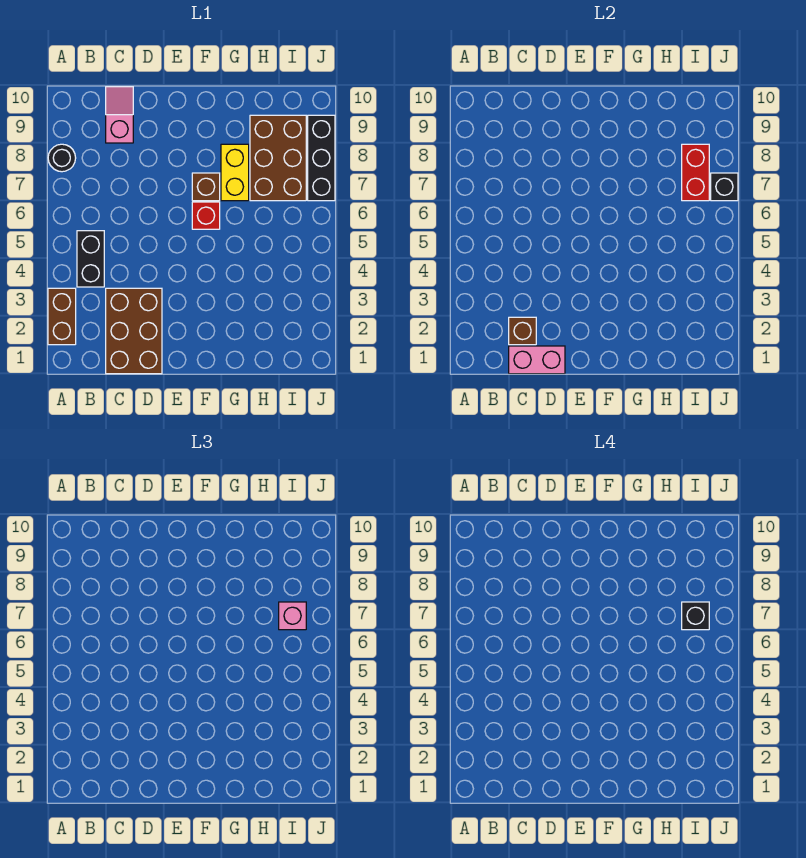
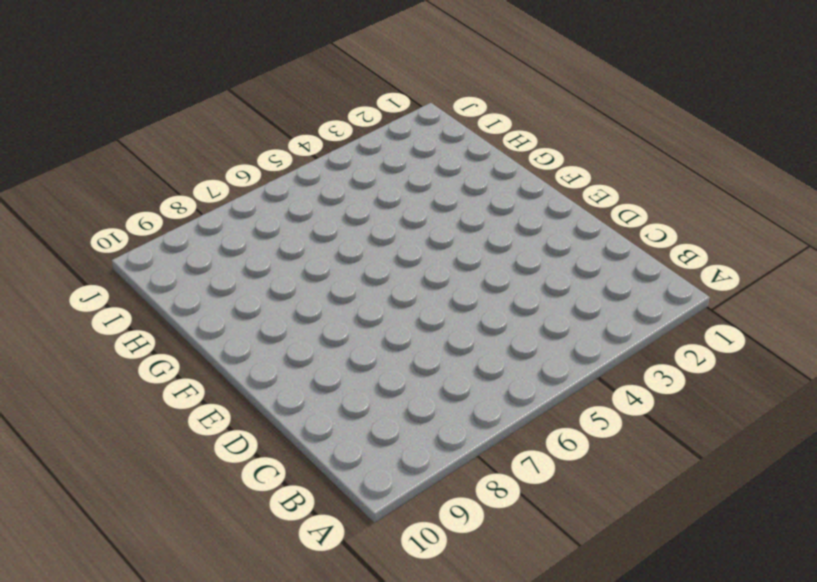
none -> brown brick A2:A3 level 1
none -> black round brick A8 level 1
none -> black brick B4:B5 level 1

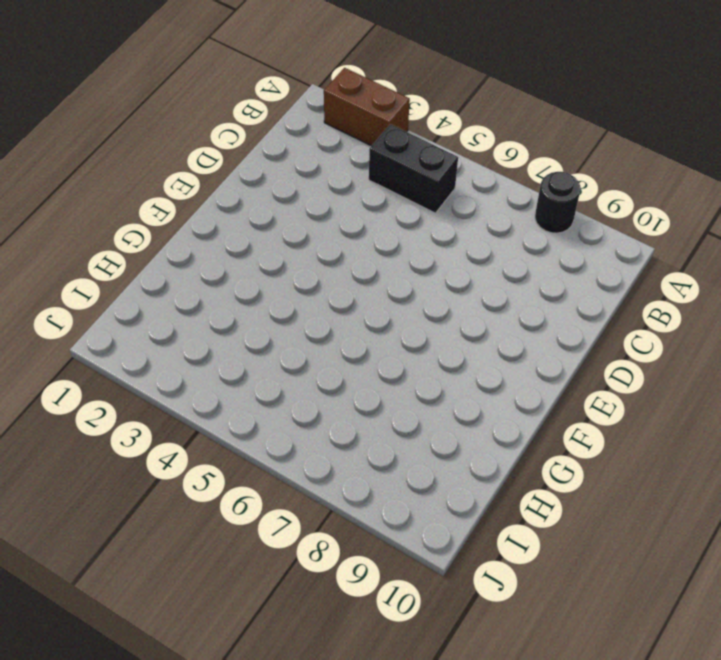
none -> brown brick C1:D3 level 1
none -> pink slope C9:C10 level 1 top 9
none -> red brick F6 level 1

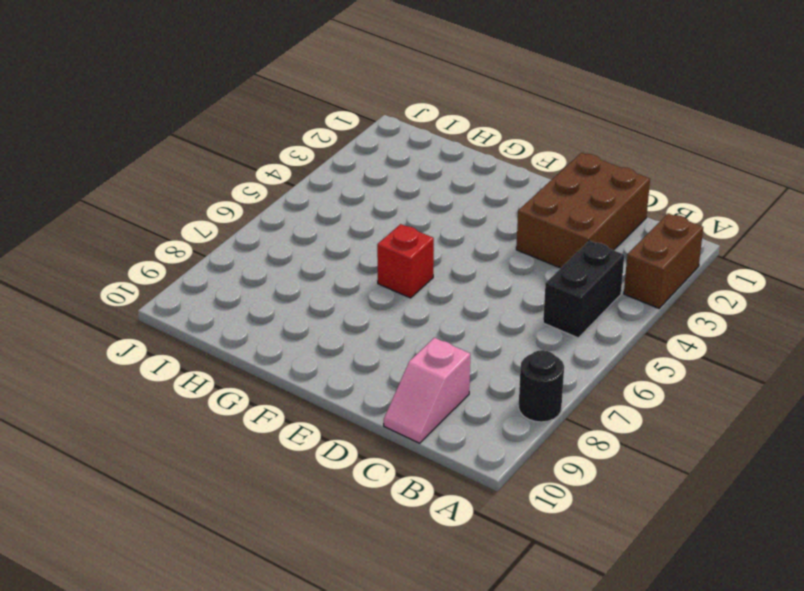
none -> brown brick F7 level 1
none -> yellow brick G7:G8 level 1
none -> brown brick H7:I9 level 1

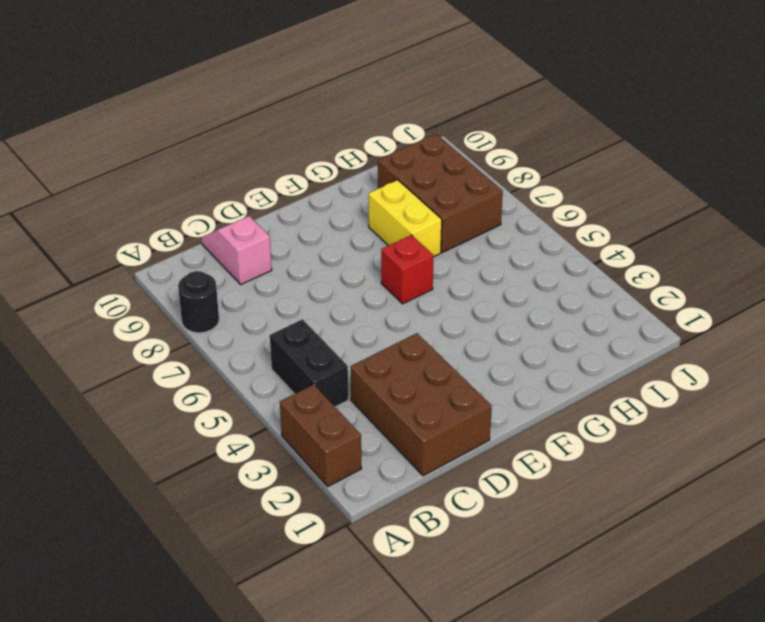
none -> brown brick F7 level 1
none -> black brick J7:J9 level 1
none -> pink brick C1:D1 level 2

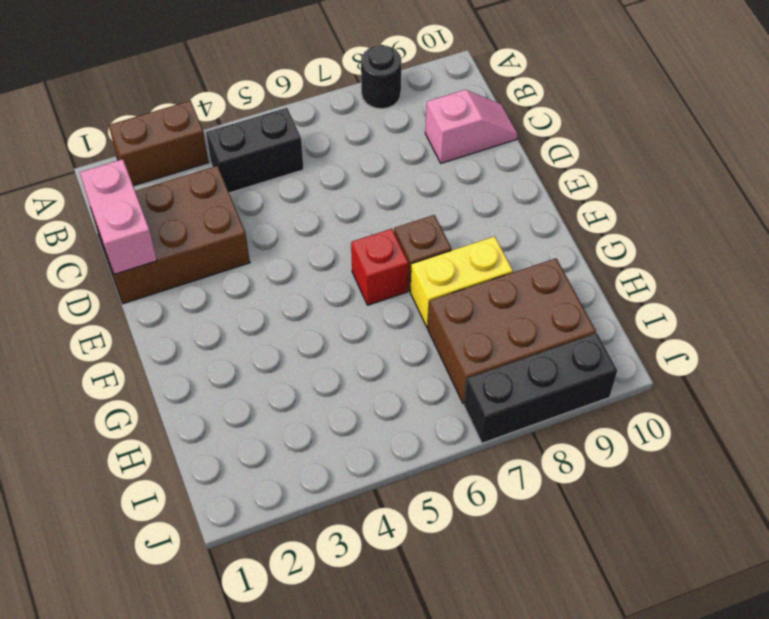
none -> brown brick C2 level 2
none -> red brick I7:I8 level 2
none -> black brick J7 level 2

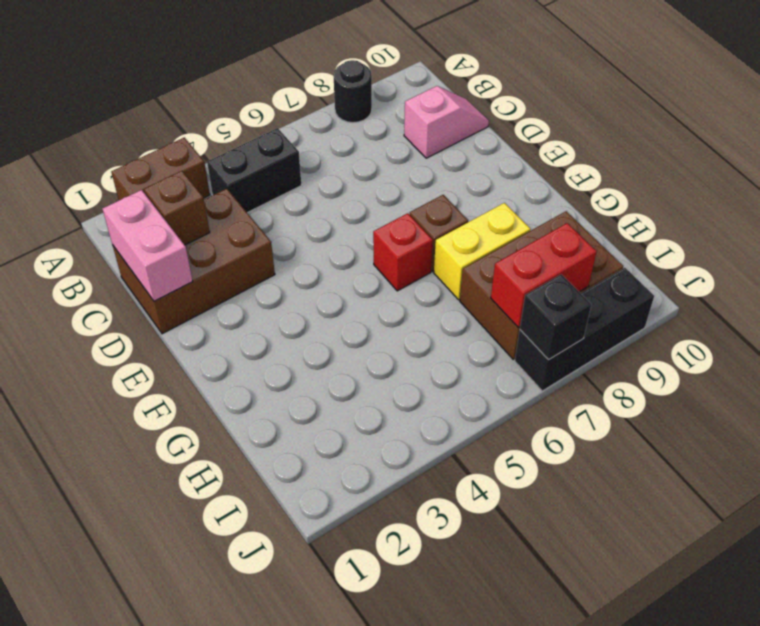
none -> pink brick I7 level 3
none -> black brick I7 level 4

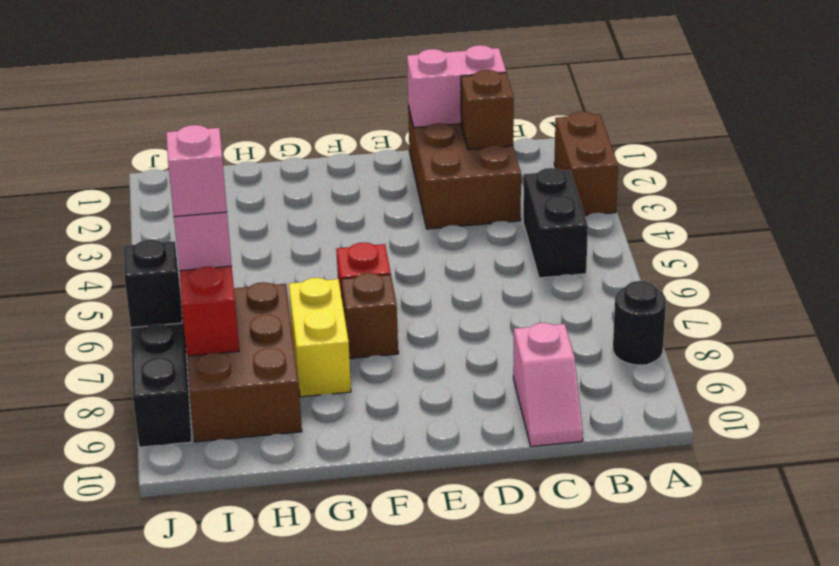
pink brick I7 level 4 -> black brick I7 level 4

